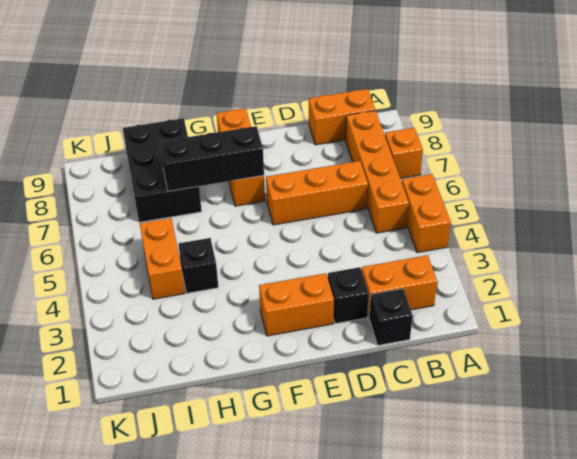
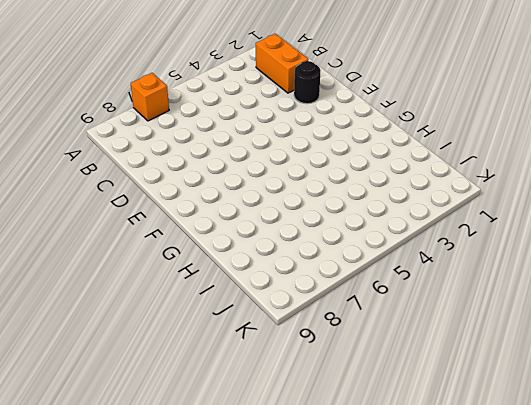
black round brick D2 level 1 -> black brick D2 level 1
none -> orange brick A4:A5 level 1
none -> orange brick B5:B8 level 1
none -> orange brick B9:C9 level 1

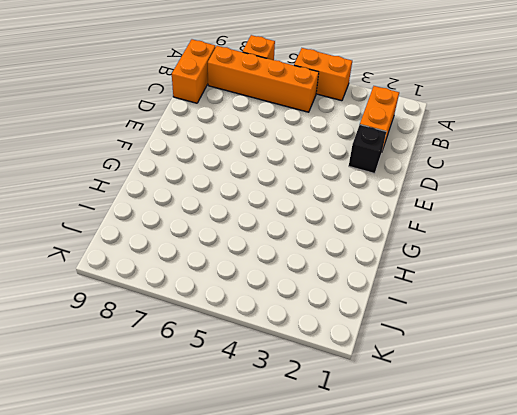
none -> black brick C1 level 1
none -> orange brick C6:E6 level 1
none -> orange brick E2:F2 level 1

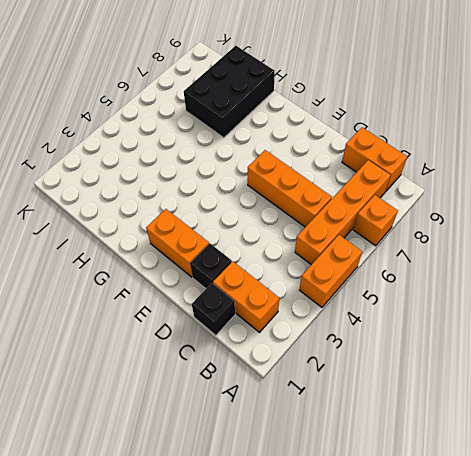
none -> orange brick F7:F9 level 1
none -> black brick H4 level 1
none -> orange brick I4:I5 level 1

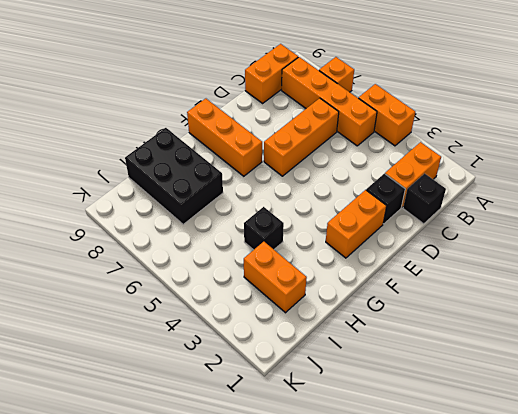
orange brick I2:I3 level 1 -> orange brick I4:I5 level 1
none -> black brick F7:H7 level 2

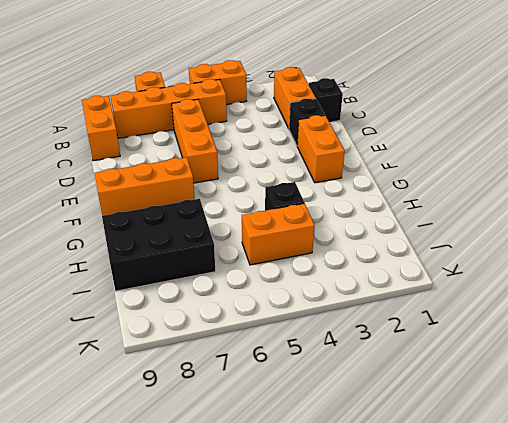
none -> black brick F7:H7 level 2

